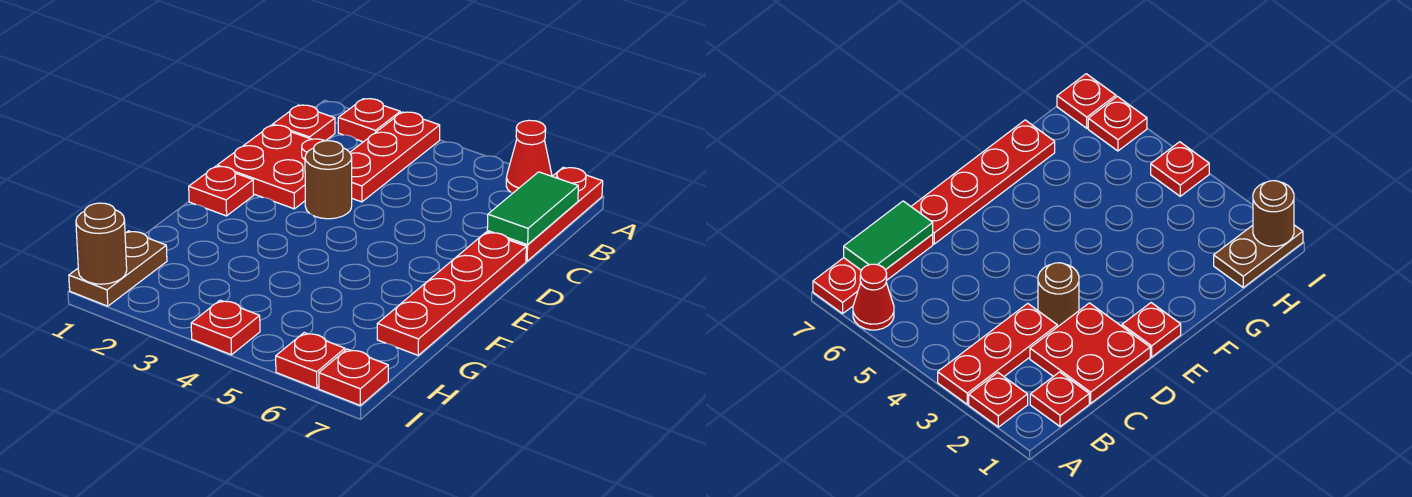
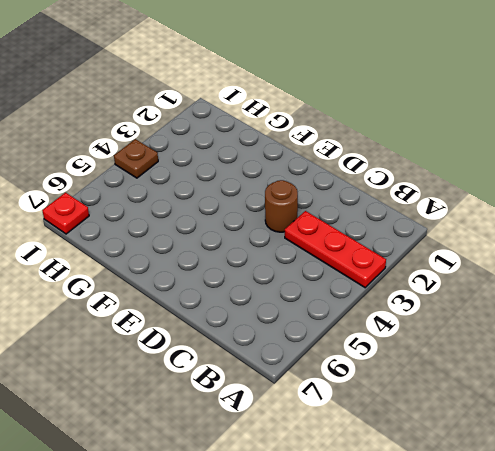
brown plate I4 level 1 -> red plate I4 level 1
none -> red plate A2 level 1
none -> red cone A6 level 1
none -> red plate A7:C7 level 1

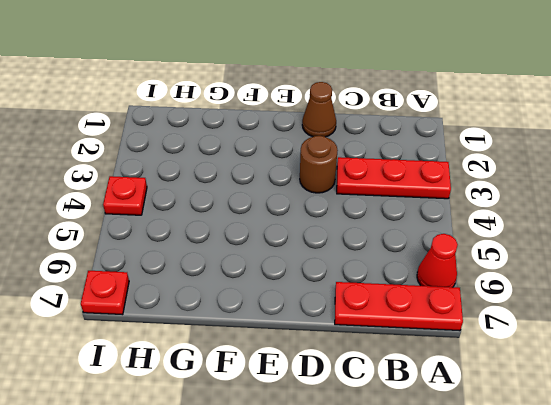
brown cone D1 level 1 -> red plate C1:D2 level 1
none -> red plate A2 level 1
none -> red plate B1 level 1
none -> red plate D7:G7 level 1

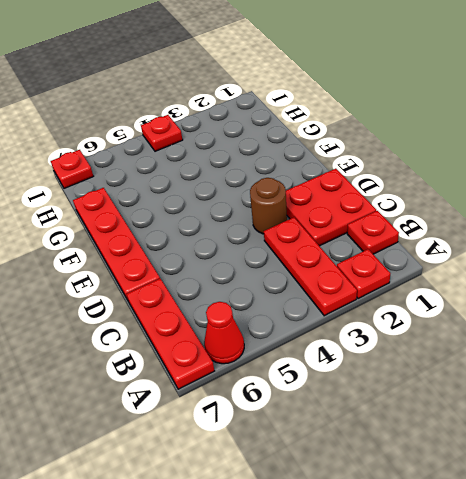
none -> red plate E1 level 1
none -> brown plate H1:I1 level 1
none -> red plate I6 level 1

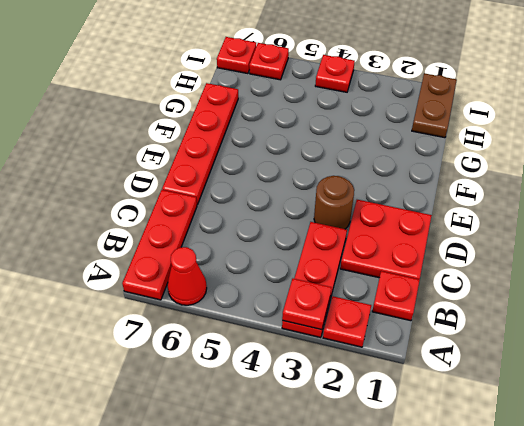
red plate A3 level 2 -> red plate E1 level 1
none -> green tile B7:C7 level 2
none -> brown round brick I1 level 2

